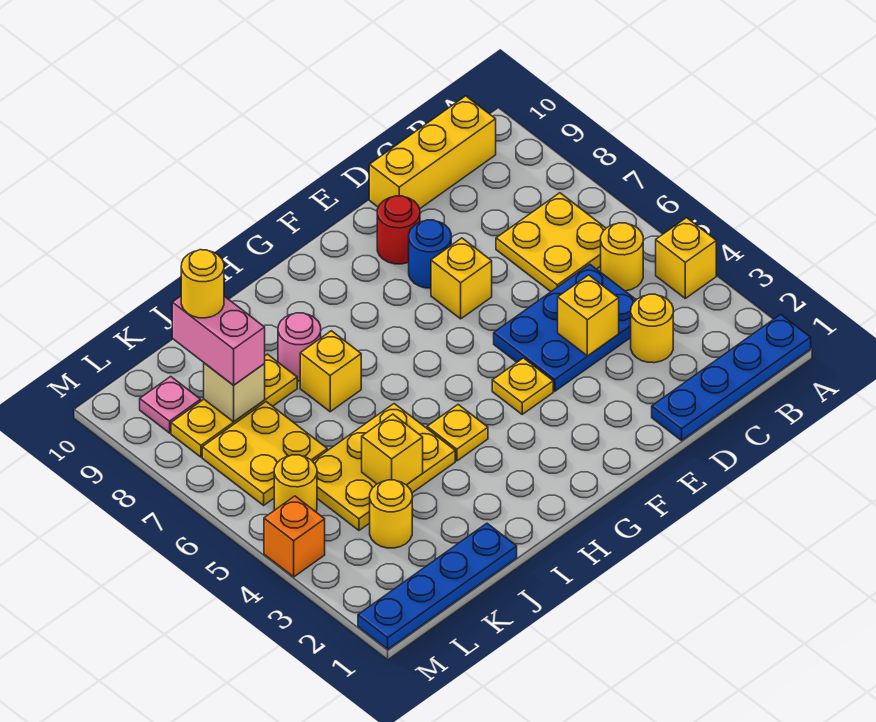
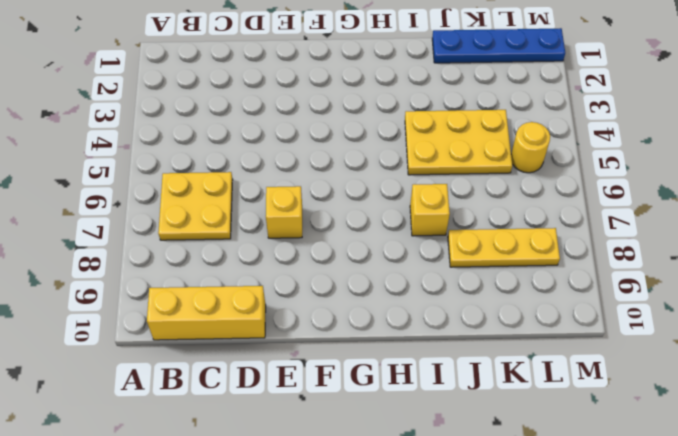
none -> blue plate A1:D1 level 1
none -> yellow brick A4 level 1
none -> yellow round brick B5 level 1

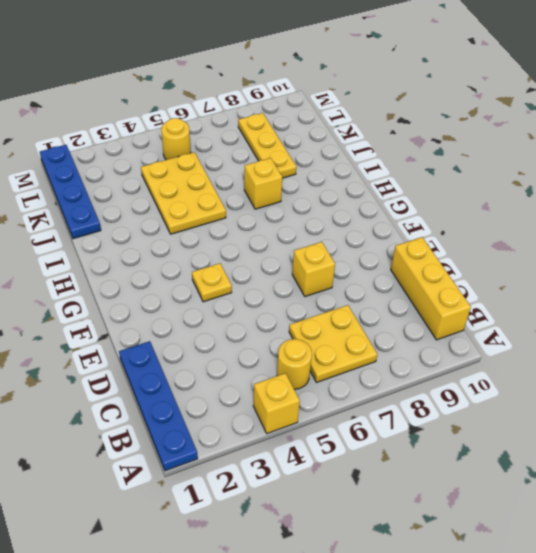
none -> yellow round brick C3 level 1
none -> blue plate C4:E5 level 1
none -> blue round brick E8 level 1

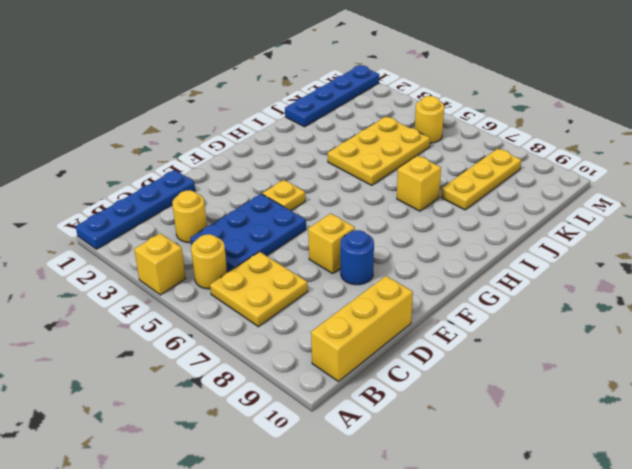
none -> red round brick E9 level 1
none -> yellow plate H4 level 1
none -> pink round brick I8 level 1

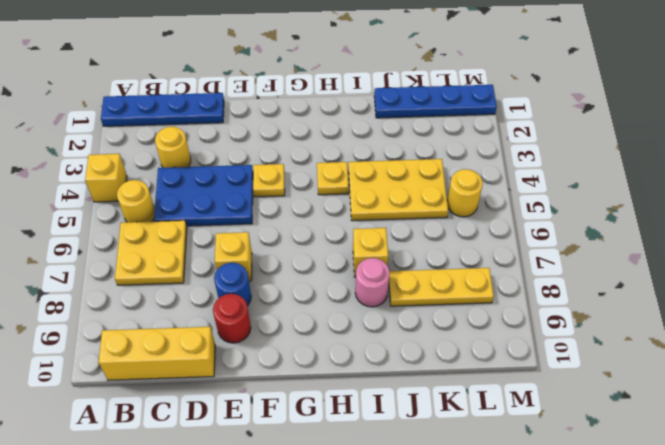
none -> yellow round brick K3 level 1
none -> yellow plate K6:L7 level 1
none -> pink plate L9 level 1

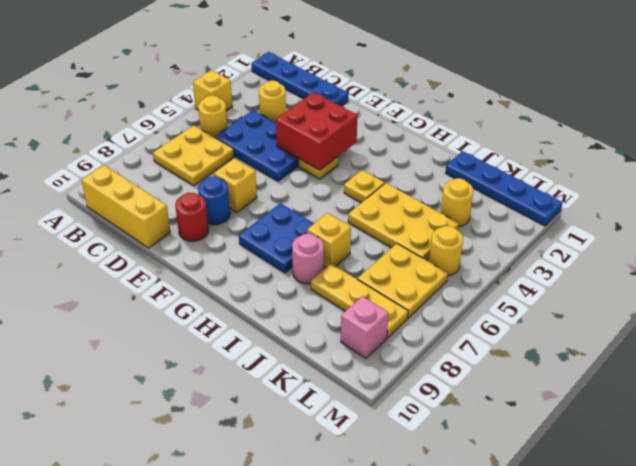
red brick E3:F4 level 2 -> none
blue plate G7:H8 level 1 -> none
pink brick L9 level 1 -> pink plate L9 level 1
none -> orange brick M4 level 1
none -> yellow brick D4 level 2
none -> yellow brick J4 level 2

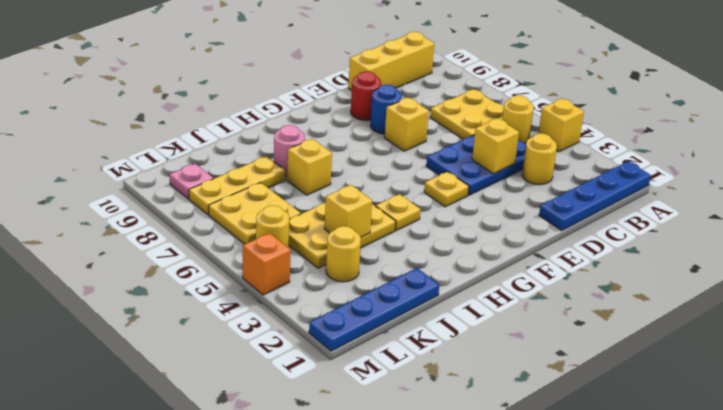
none -> tan brick K8 level 2
none -> pink brick K8:K9 level 3
none -> yellow round brick K9 level 4

